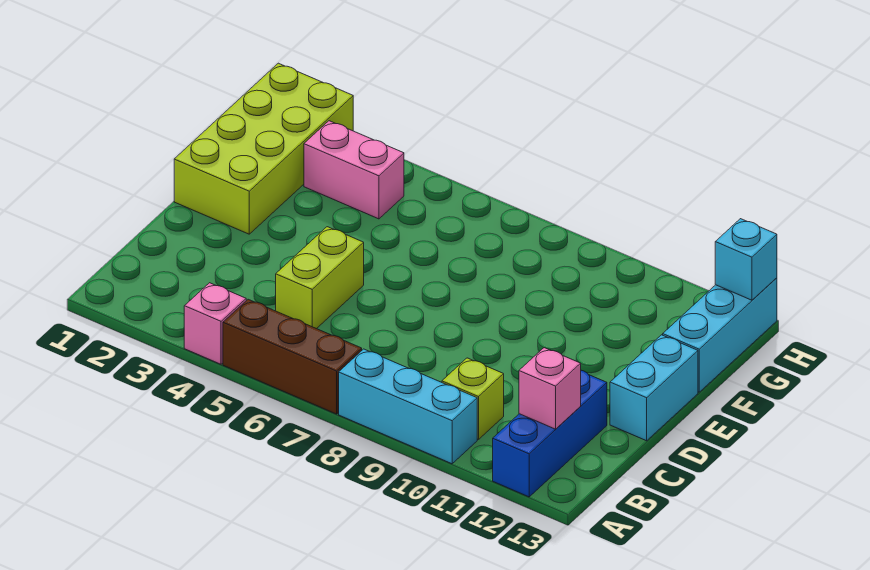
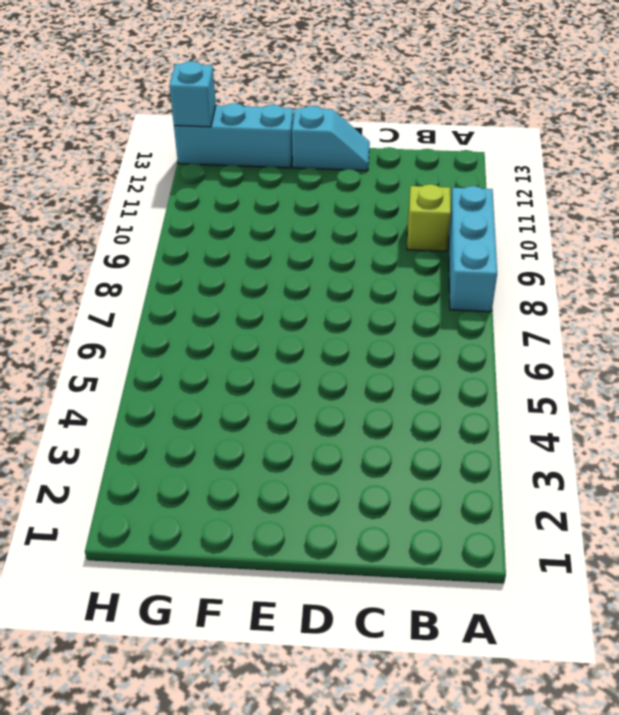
cyan slope D13:E13 level 1 top E -> cyan brick D13:E13 level 1
none -> pink brick A4 level 1
none -> brown brick A5:A7 level 1
none -> blue brick A12:C12 level 1

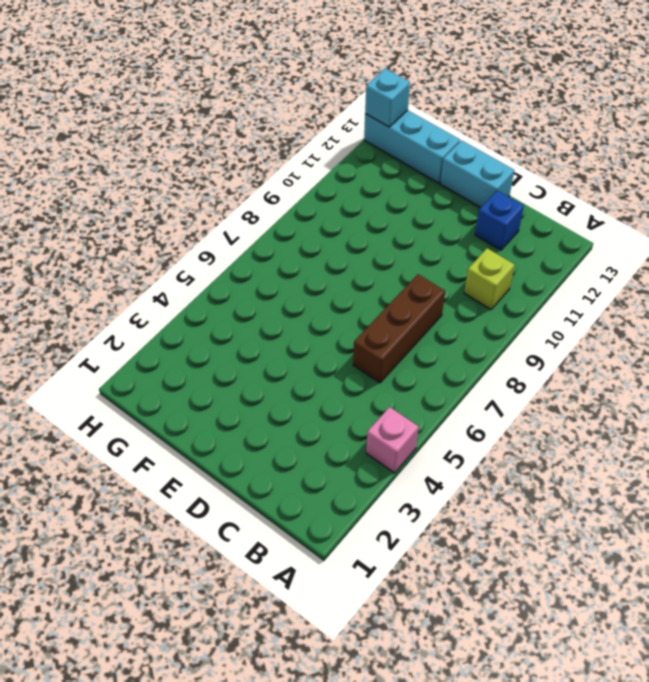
brown brick C6:C8 level 1 -> brown brick A5:A7 level 1
blue brick C12 level 1 -> blue brick A12:C12 level 1
none -> cyan brick A8:A10 level 1
none -> lime brick C5:D5 level 1
none -> lime brick E1:H2 level 1

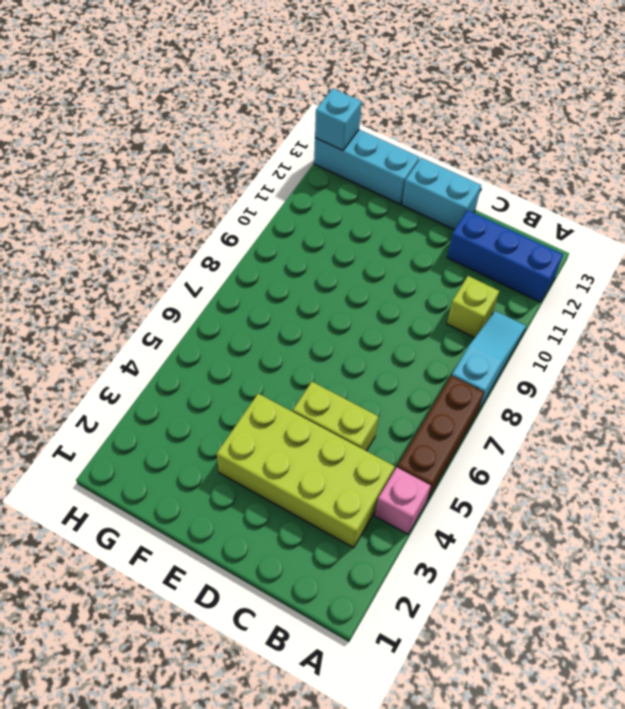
cyan slope A8:A10 level 1 top 8 -> cyan brick A8:A10 level 1
lime brick B3:E4 level 1 -> lime brick E1:H2 level 1
none -> pink brick G3:G4 level 1
none -> pink brick B12 level 2

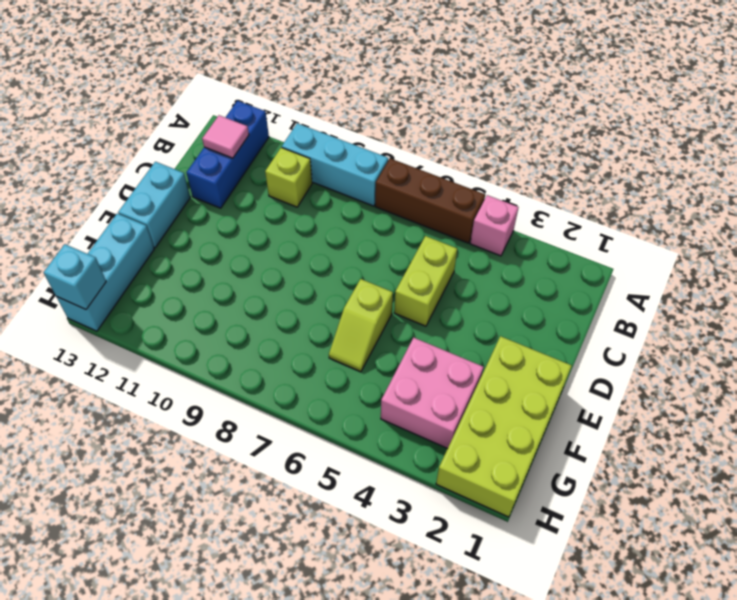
pink tile B12 level 2 -> pink brick B12 level 2
lime slope E6:F6 level 1 top E -> none
pink brick F3:G4 level 1 -> pink brick G3:G4 level 1

